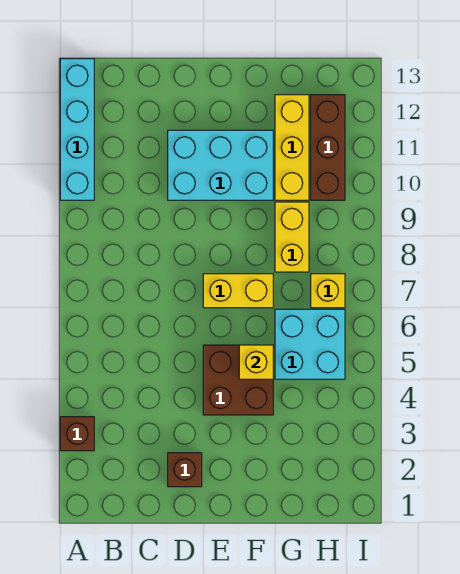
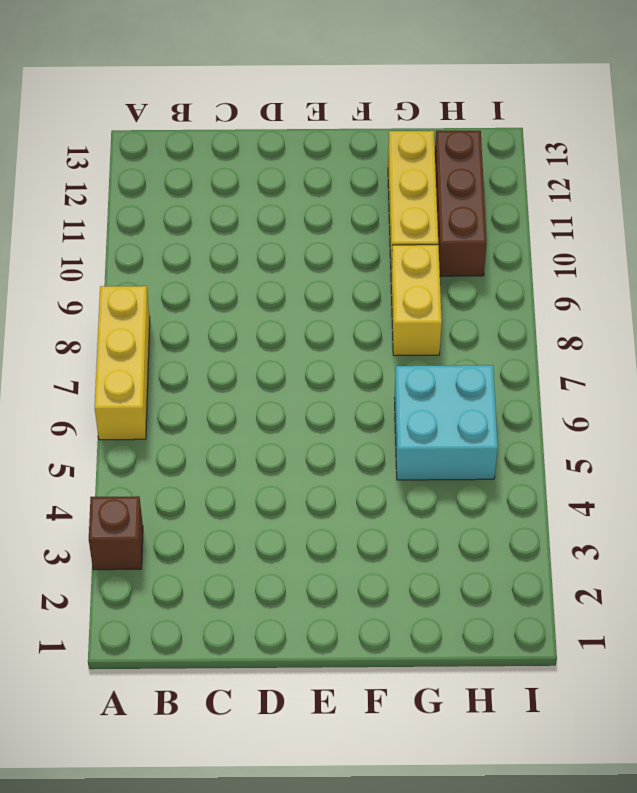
yellow brick A6:A8 level 1 -> none
none -> cyan brick A10:A13 level 1
none -> brown brick D2 level 1
none -> cyan brick D10:F11 level 1

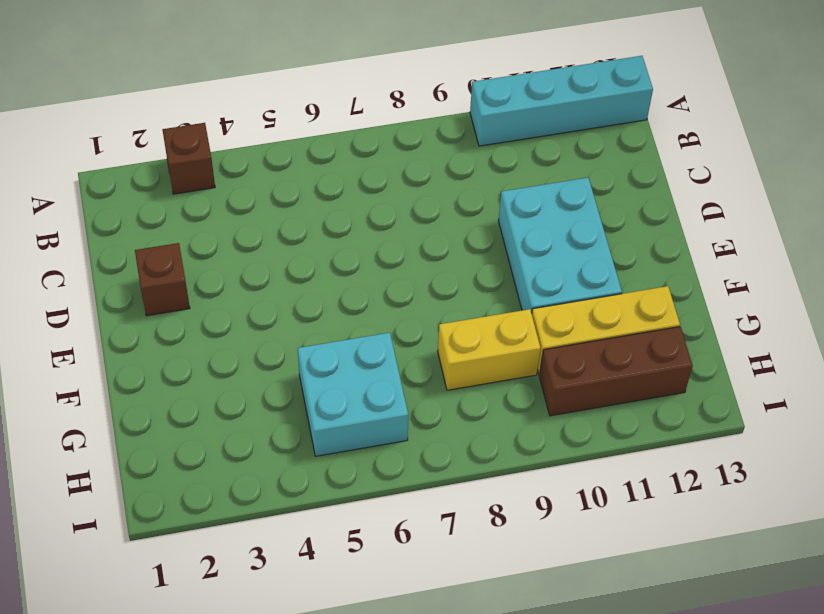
none -> brown brick E4:F5 level 1
none -> yellow brick E7:F7 level 1
none -> yellow brick H7 level 1

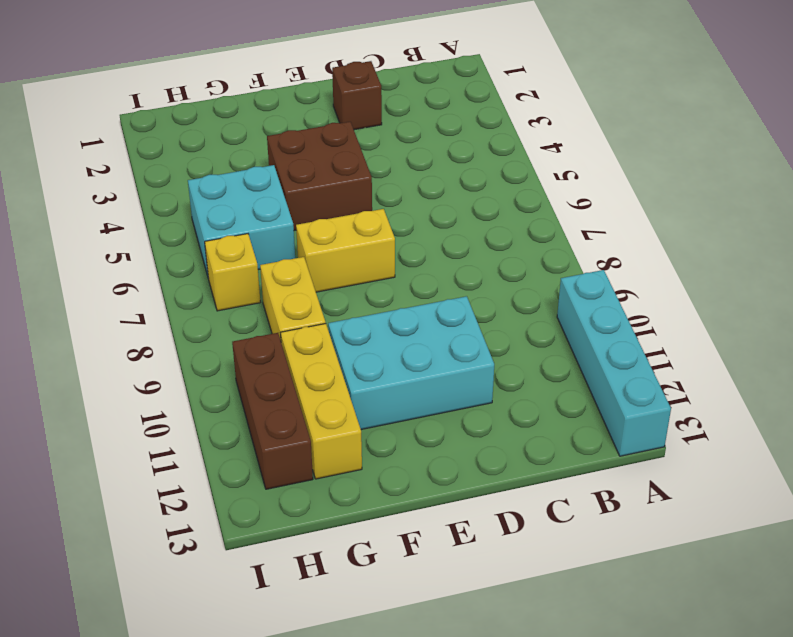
none -> brown brick A3 level 1
none -> yellow brick F5 level 2

